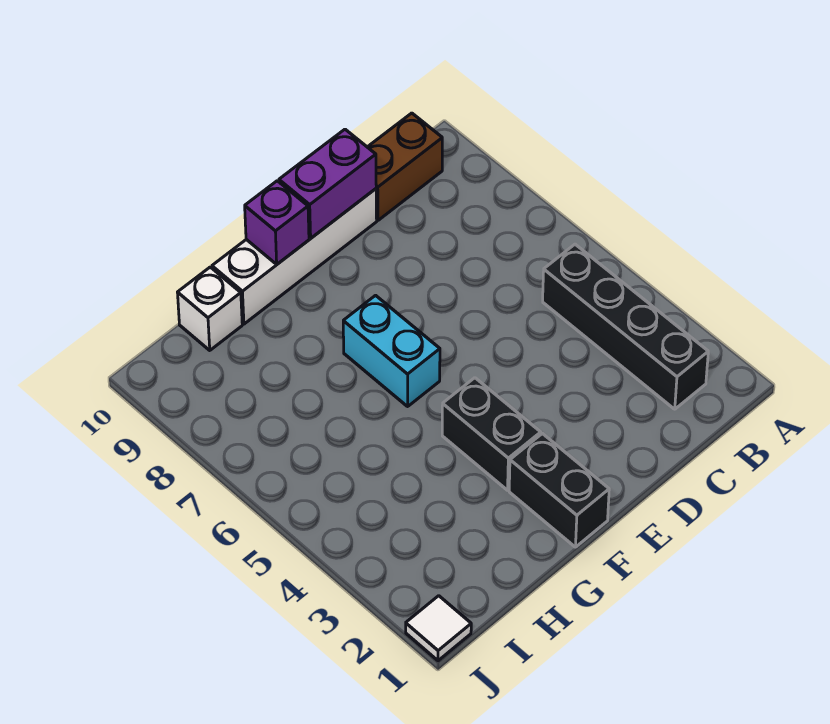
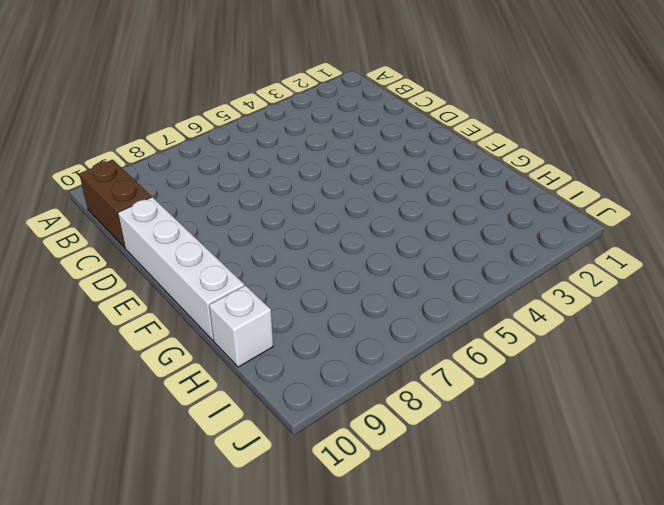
none -> black brick B2:B5 level 1
none -> black brick F1:F2 level 1

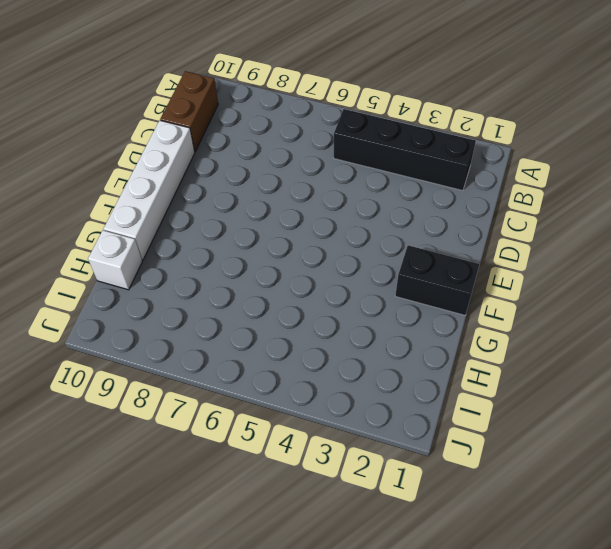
none -> black brick F3:F4 level 1
none -> cyan brick F6:F7 level 1

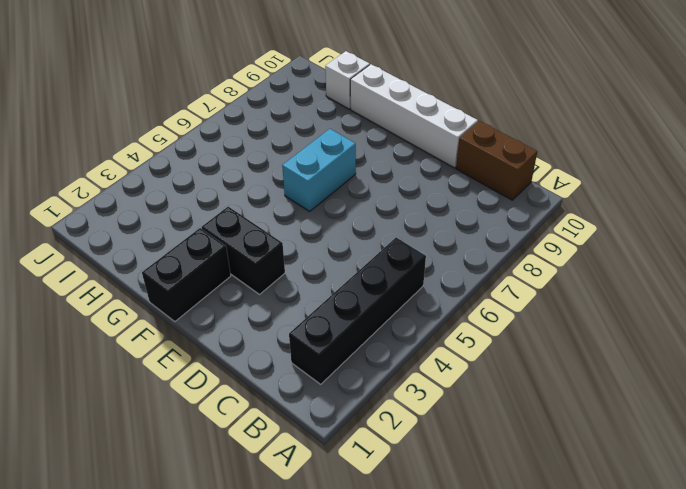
black brick E3:F3 level 1 -> black brick F3:F4 level 1
none -> white tile J1 level 1
none -> purple brick D10:E10 level 2

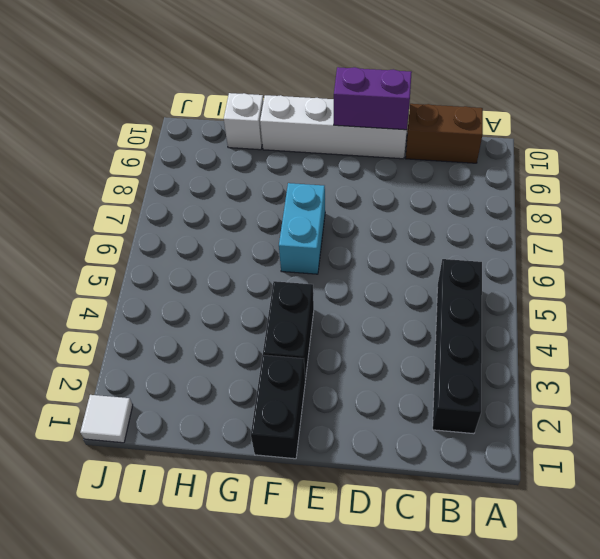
none -> purple brick F10 level 2

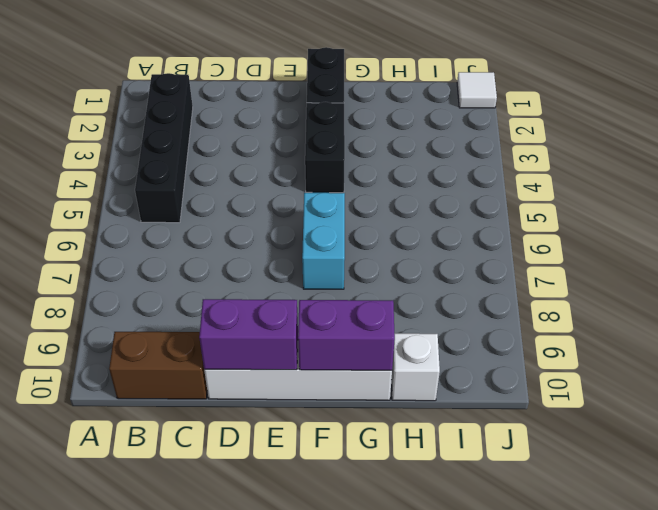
purple brick F10:G10 level 2 -> purple brick F10 level 2

